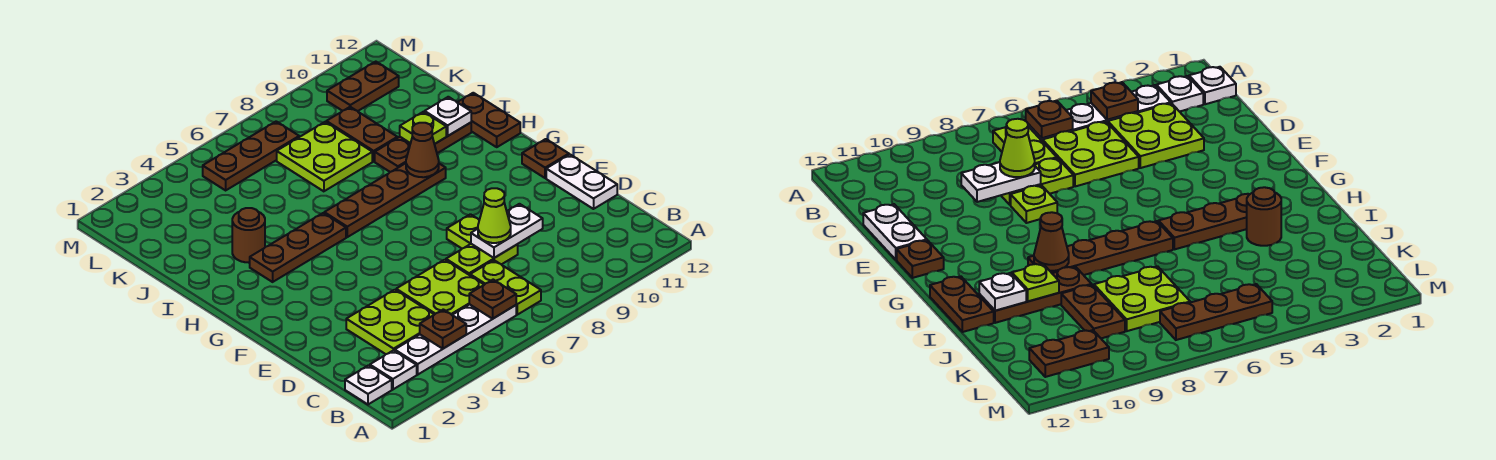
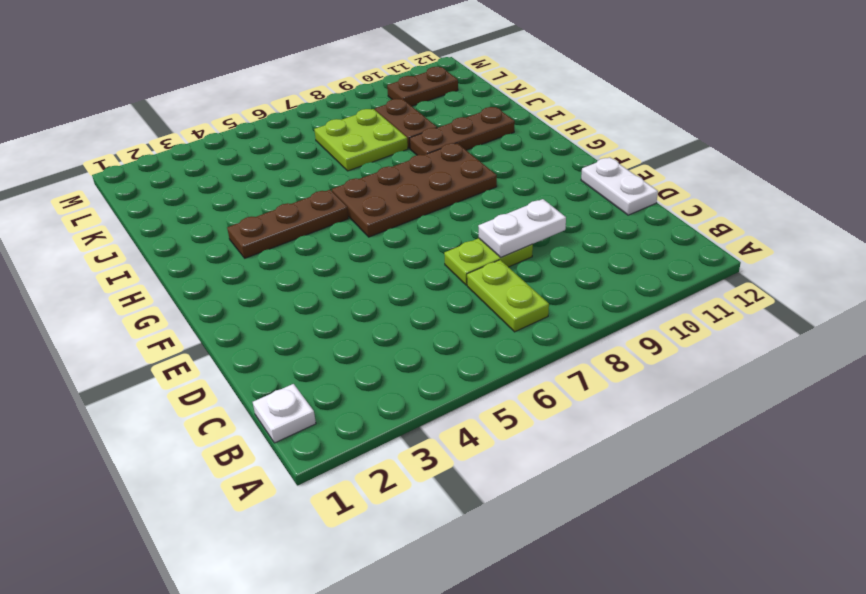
brown plate G6:H9 level 1 -> brown plate H6:H9 level 1
none -> white plate B2 level 1
none -> white plate B3:B6 level 1
none -> lime plate C3:D4 level 1

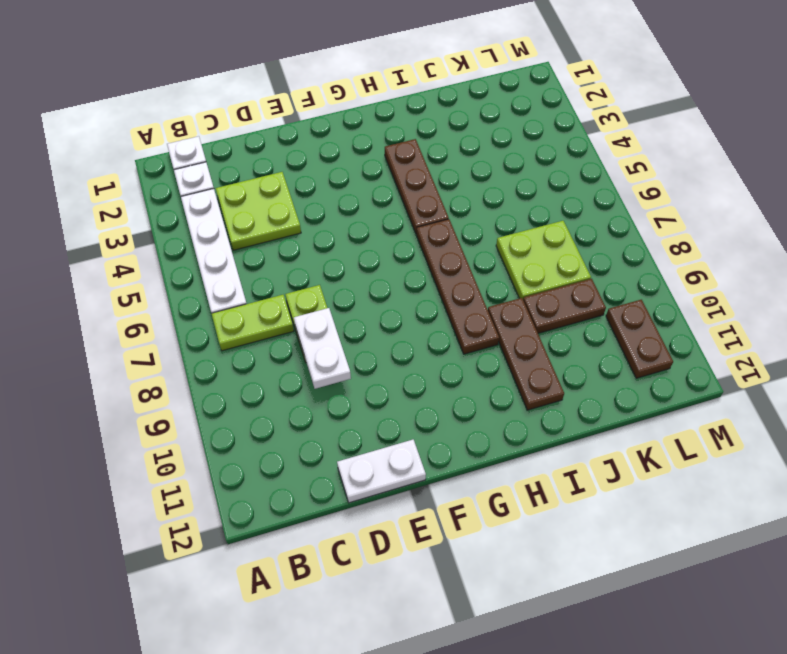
none -> lime plate C5:D6 level 1
none -> lime plate E8 level 1
none -> brown plate F12 level 1

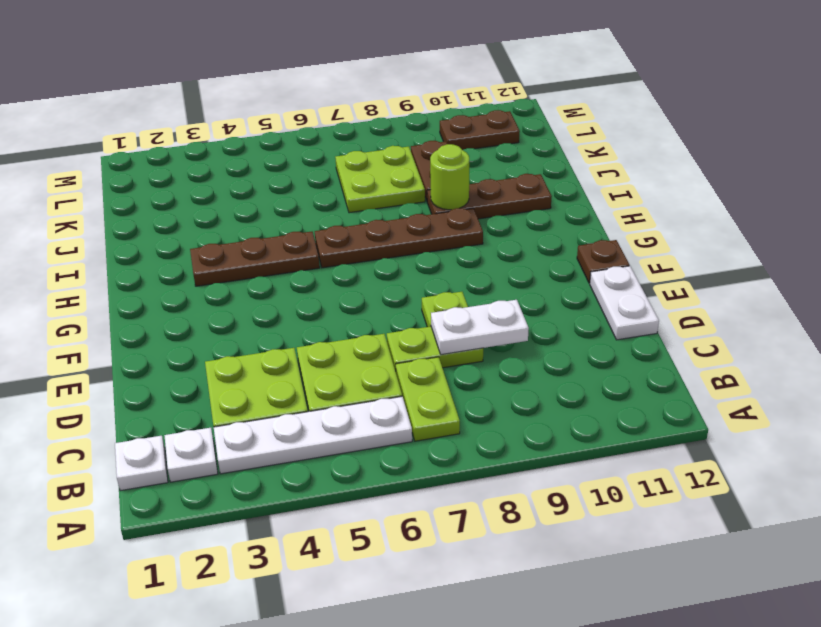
lime round brick I9 level 2 -> none
none -> brown plate H12:I12 level 1
none -> brown round brick I3 level 1
none -> brown plate L5:L7 level 1

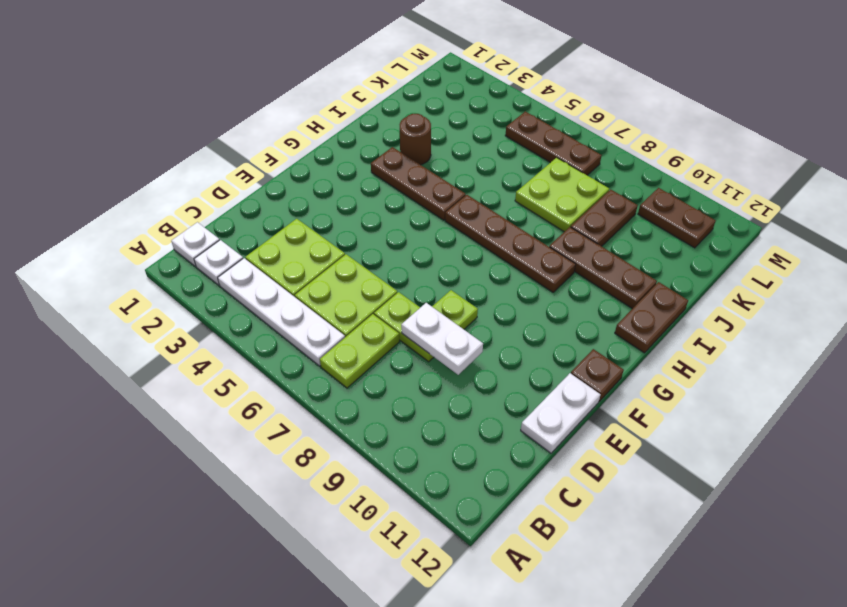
none -> brown plate B4 level 2
none -> brown plate B6 level 2
none -> brown cone H9 level 2

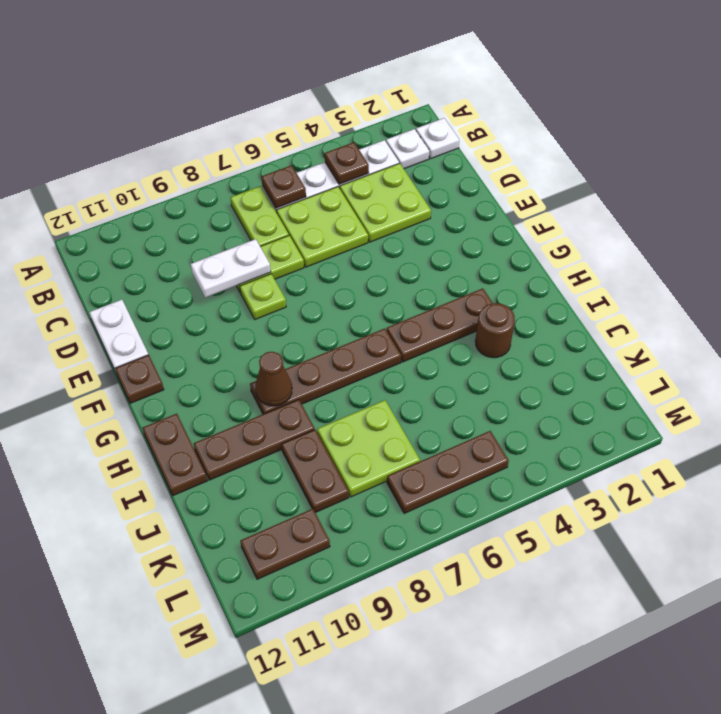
none -> lime plate I10 level 2
none -> white plate I11 level 2
none -> lime cone D8 level 3

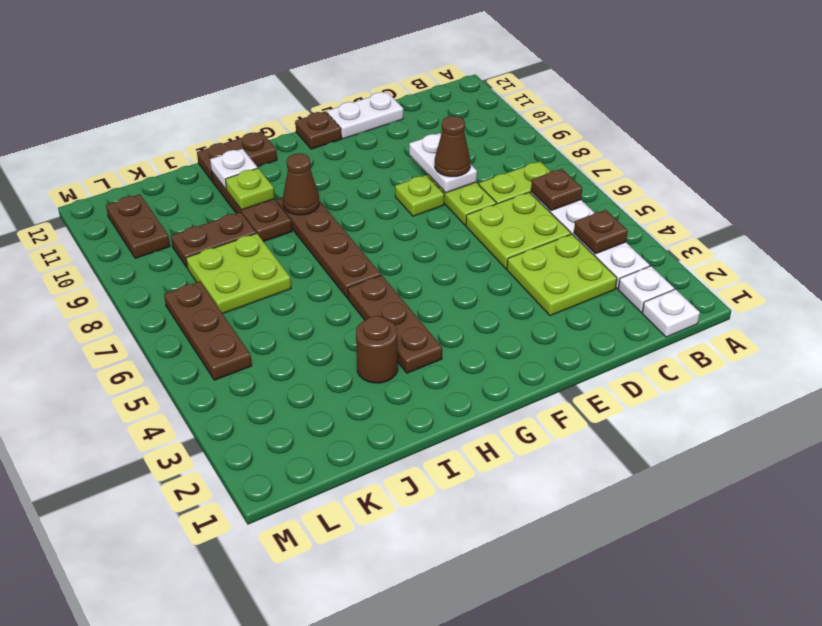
brown cone D8 level 3 -> lime cone D8 level 3

